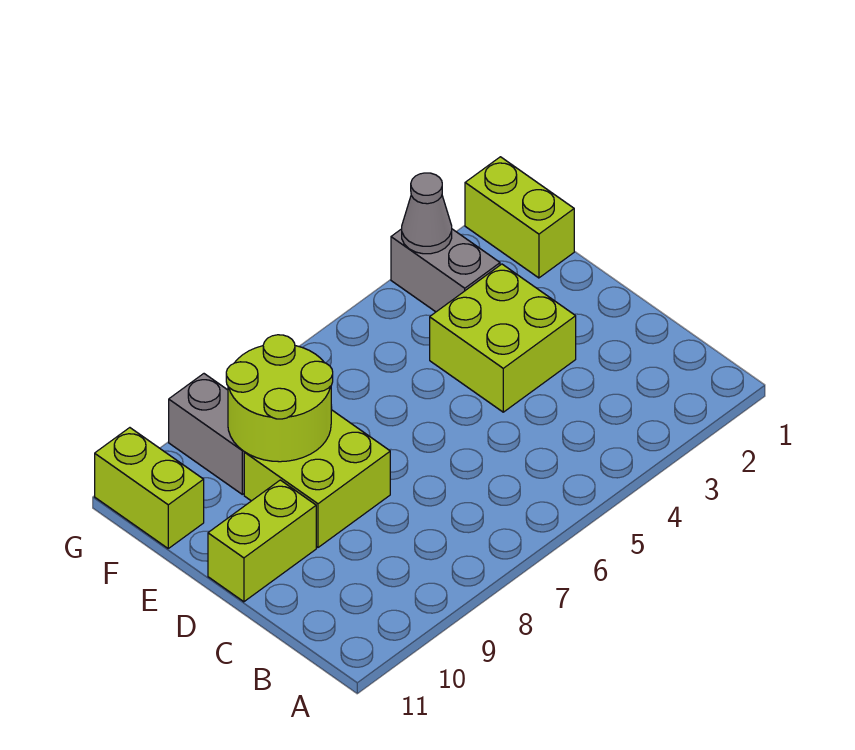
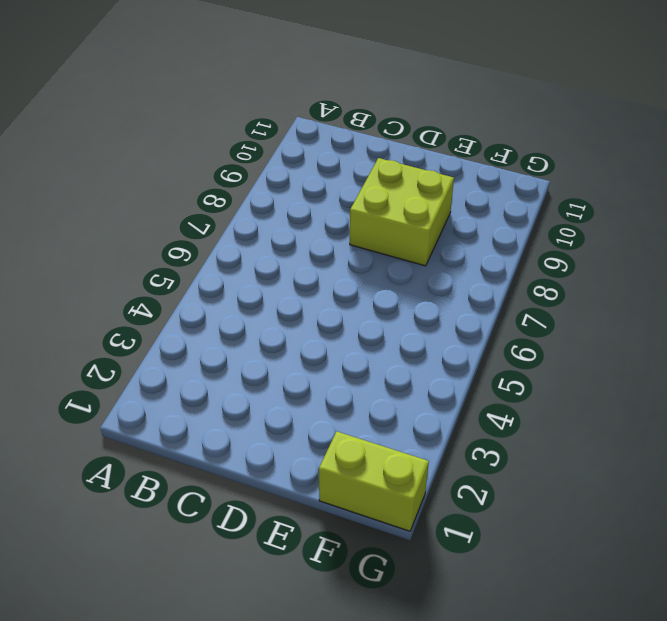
none -> lime brick D3:E4 level 1
none -> lime brick D10:D11 level 1

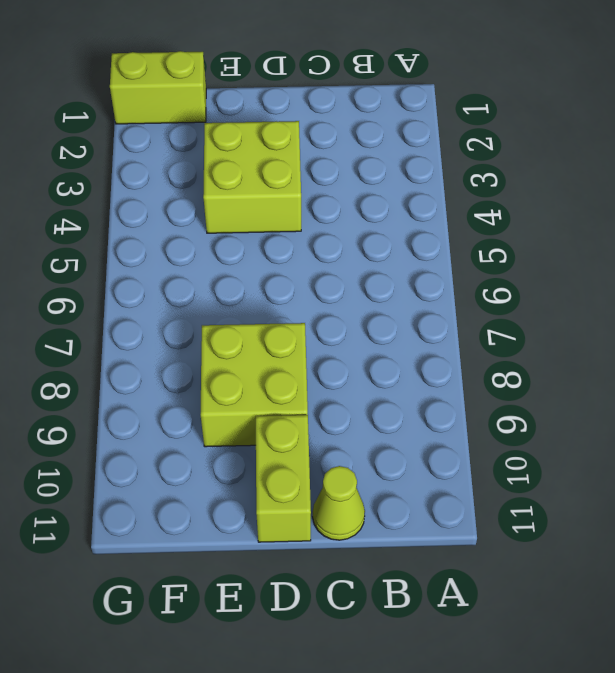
lime cone C11 level 1 -> none
none -> grey brick F3:G3 level 1
none -> grey brick F9:G9 level 1

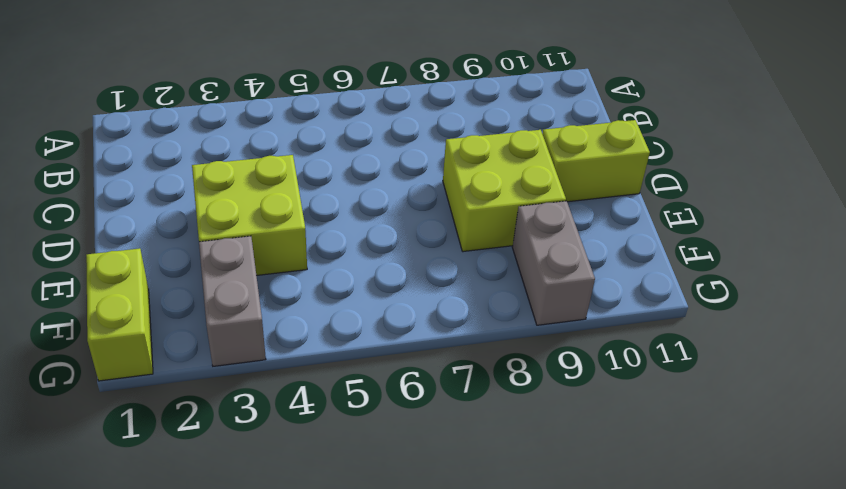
none -> lime brick F11:G11 level 1
none -> lime round brick E8:F9 level 2

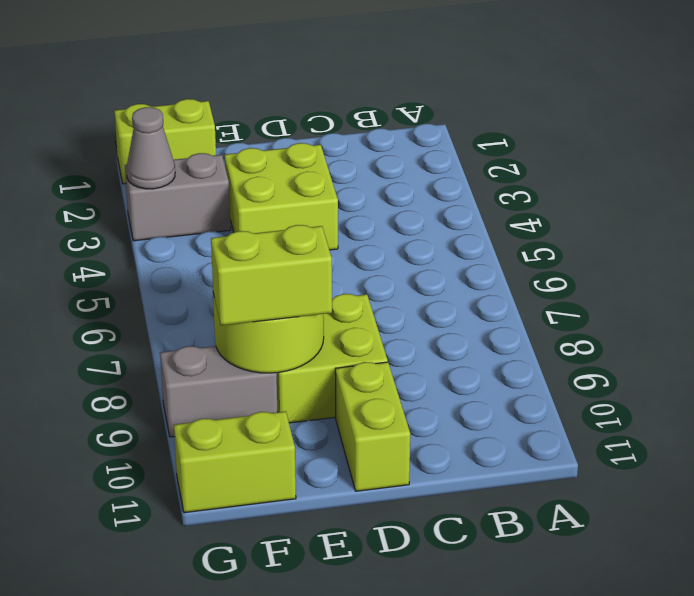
lime brick E9:F9 level 3 -> none

